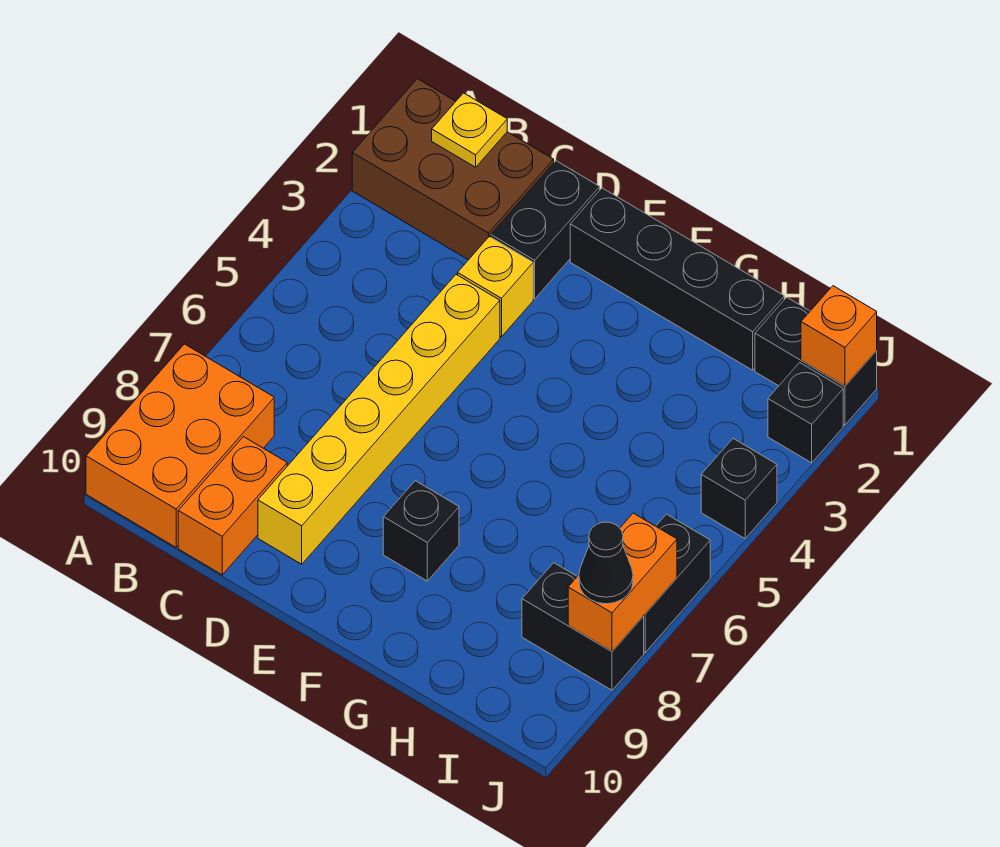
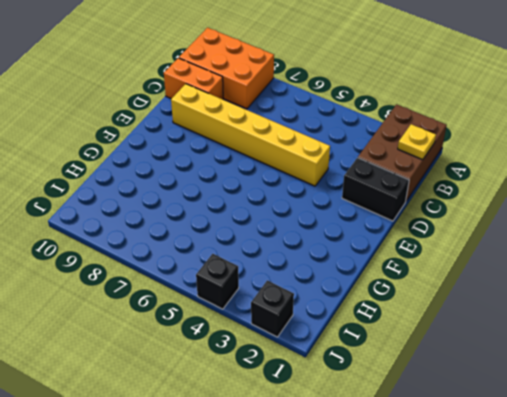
none -> yellow brick D3 level 1
none -> black brick E1:H1 level 1
none -> black brick F8 level 1

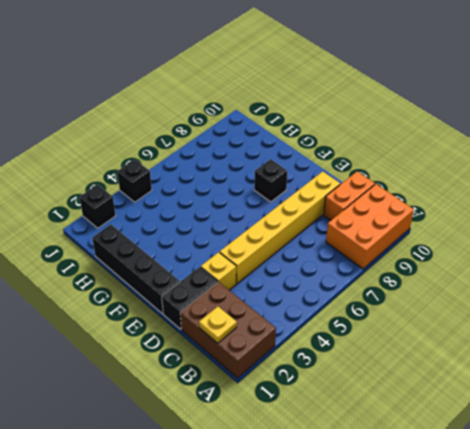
none -> black brick I1:J1 level 1
none -> black brick I8:J8 level 1
none -> black brick J6:J7 level 1

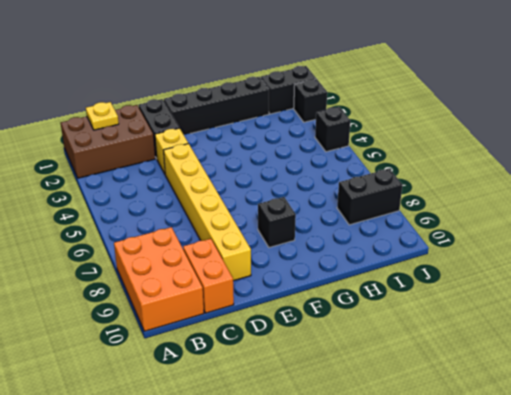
none -> black brick J6:J7 level 1
none -> orange brick J1 level 2
none -> orange brick J7:J8 level 2

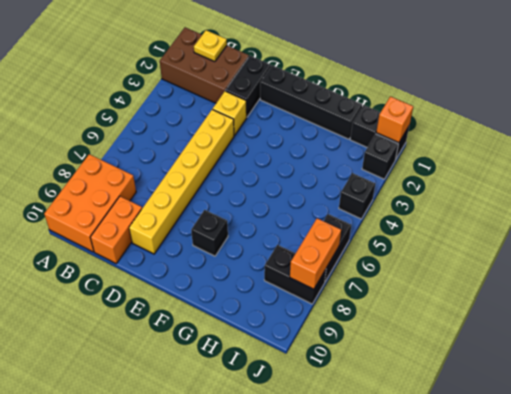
none -> black cone J8 level 3

